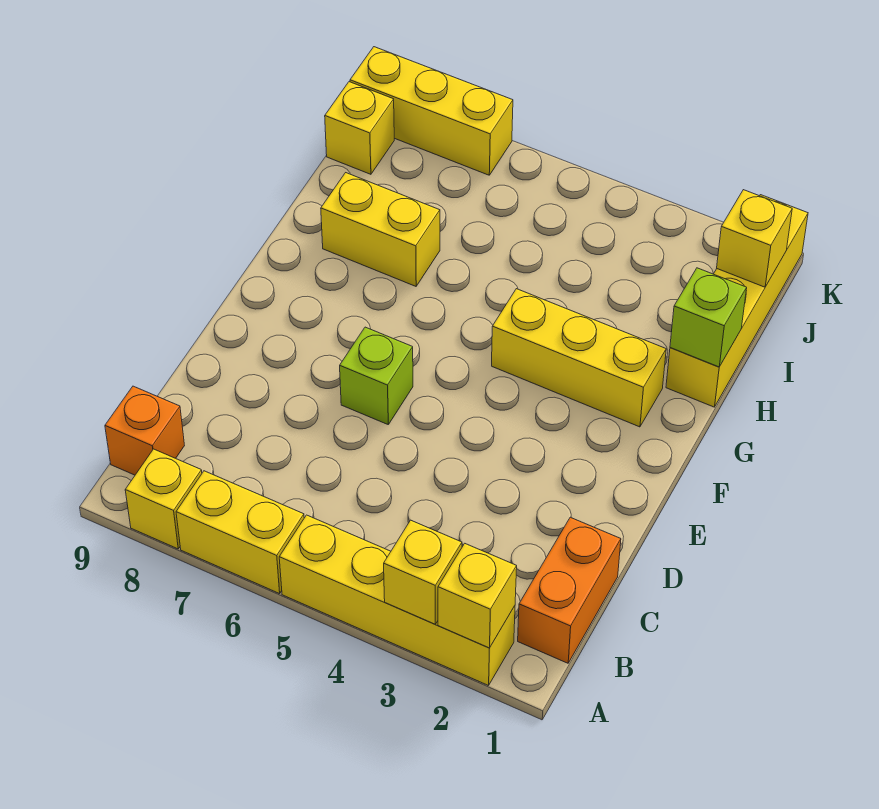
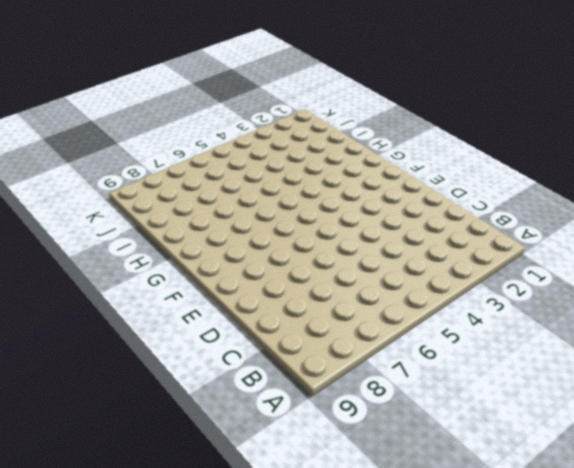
none -> yellow brick A2:A5 level 1
none -> yellow brick A6:A7 level 1
none -> yellow brick A8 level 1

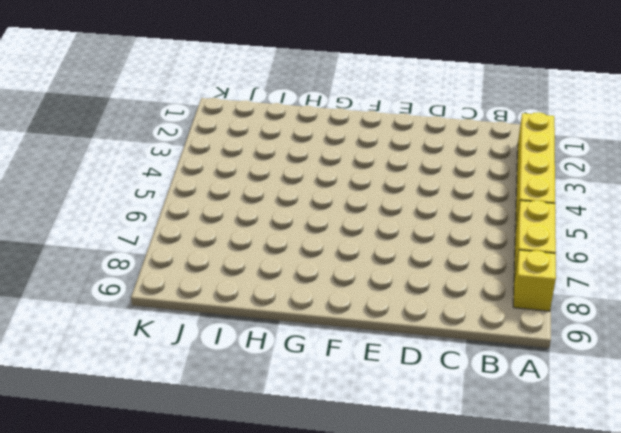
none -> orange brick B1:C1 level 1
none -> orange brick B9 level 1
none -> lime brick E6 level 1

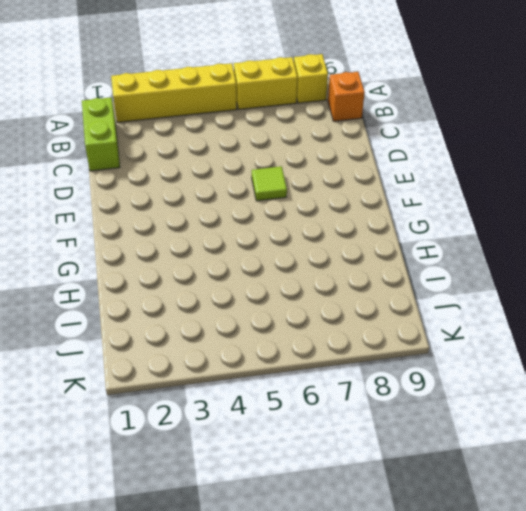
lime brick B1:C1 level 1 -> orange brick B1:C1 level 1
lime tile E6 level 1 -> lime brick E6 level 1
none -> yellow brick G2:G4 level 1
none -> yellow brick H1:K1 level 1
none -> yellow brick H7:H8 level 1

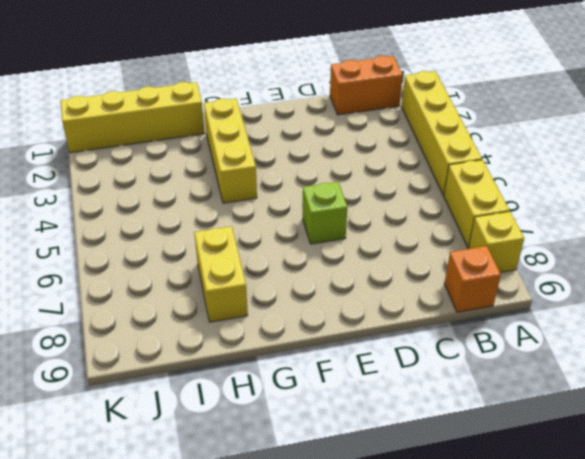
none -> yellow brick J9 level 1
none -> yellow brick K7:K9 level 1
none -> yellow brick A2 level 2

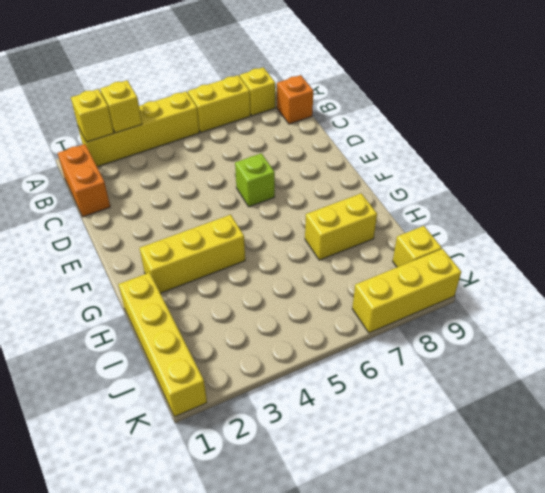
none -> lime brick H1 level 2
none -> yellow brick J1 level 2

